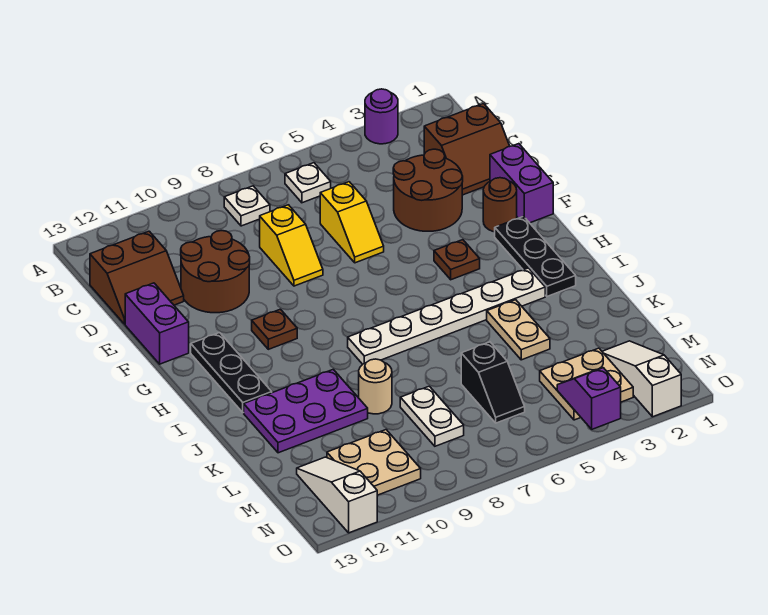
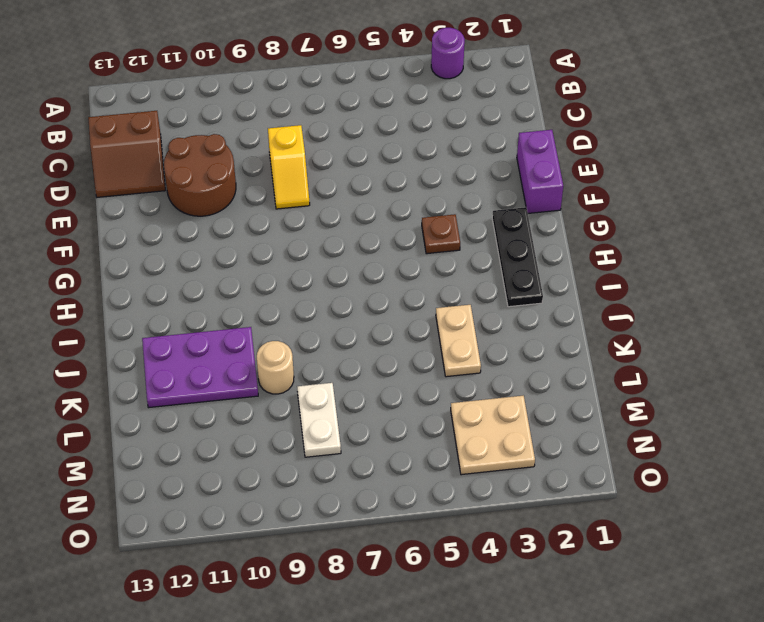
none -> white plate B6 level 1
none -> white plate B8 level 1
none -> brown slope C1:D2 level 1 top C

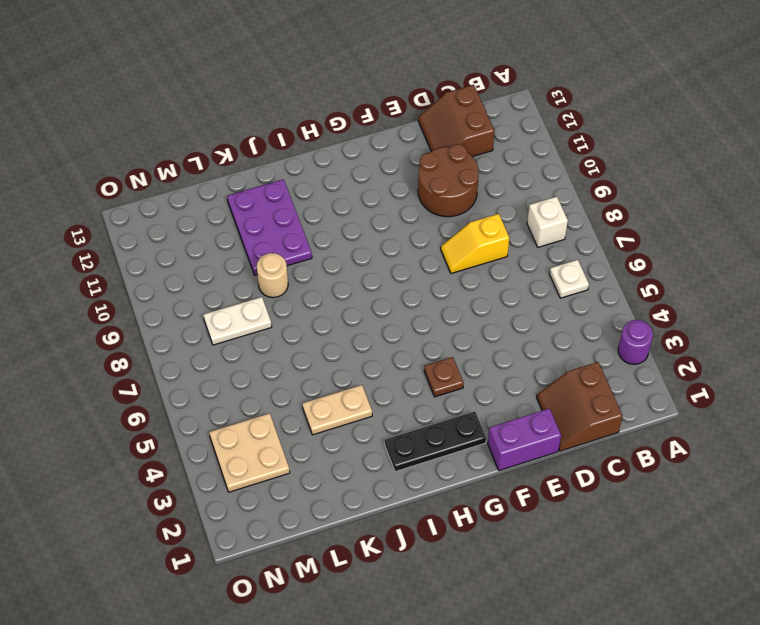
white brick B8 level 1 -> white plate B8 level 1
none -> brown round brick D3:E4 level 1
none -> yellow slope D6:E6 level 1 top D
none -> purple brick E13:F13 level 1

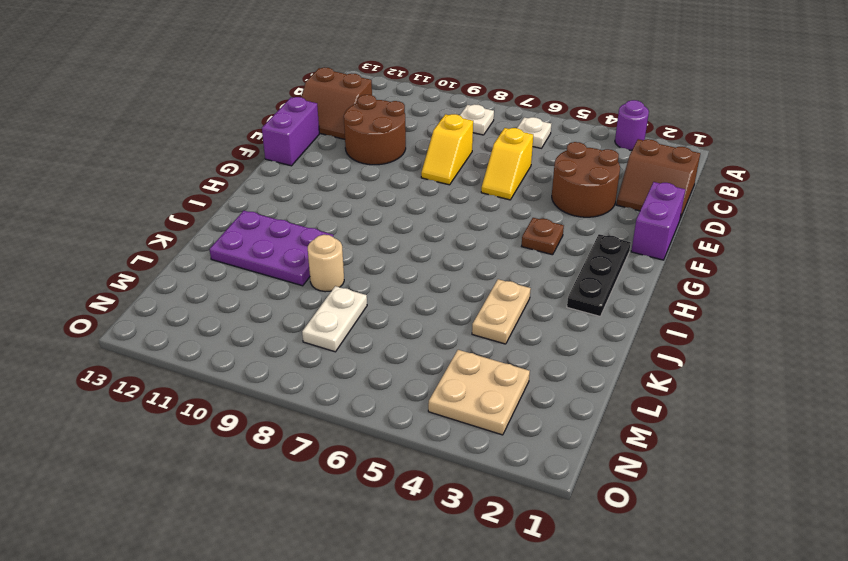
none -> brown round brick F2 level 1
none -> brown plate G10 level 1
none -> black plate G12:I12 level 1

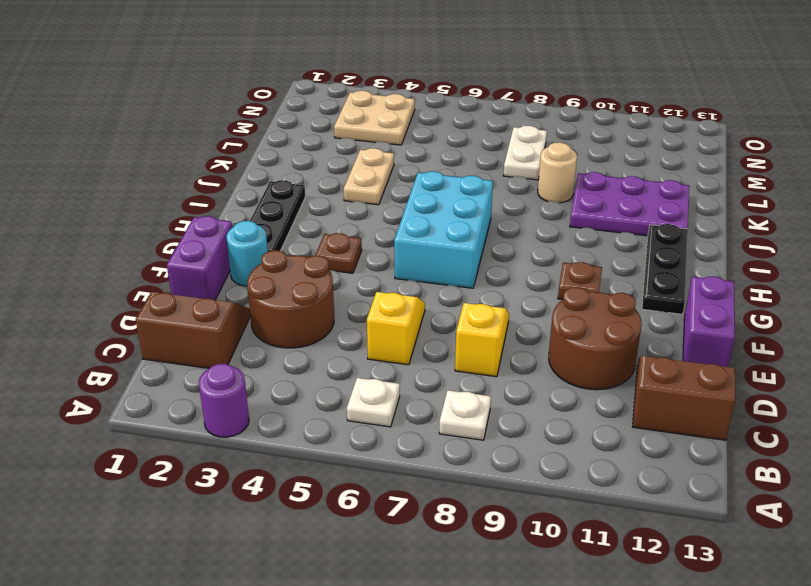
cyan round brick F2 level 1 -> brown round brick F2 level 1
cyan brick G6:I7 level 1 -> white plate I3:I8 level 1
none -> black slope L6:M6 level 1 top L
none -> white slope M2:O2 level 1 top O
none -> tan plate M10:N11 level 1

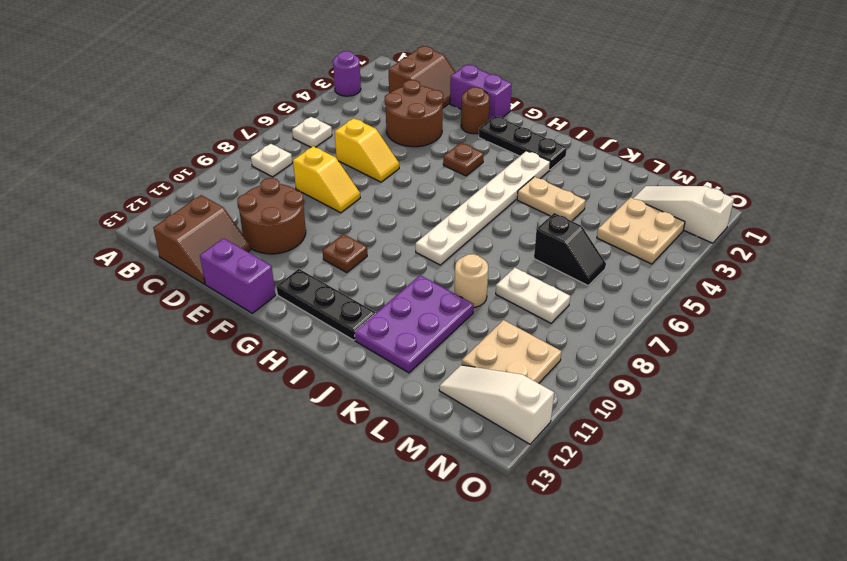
none -> purple slope N4:O4 level 2 top O

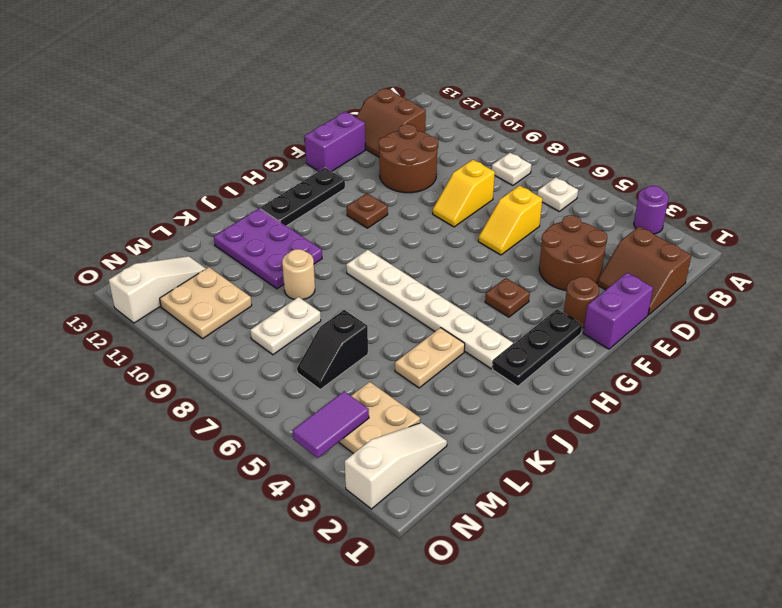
purple tile N4:O4 level 2 -> purple slope N4:O4 level 2 top O

